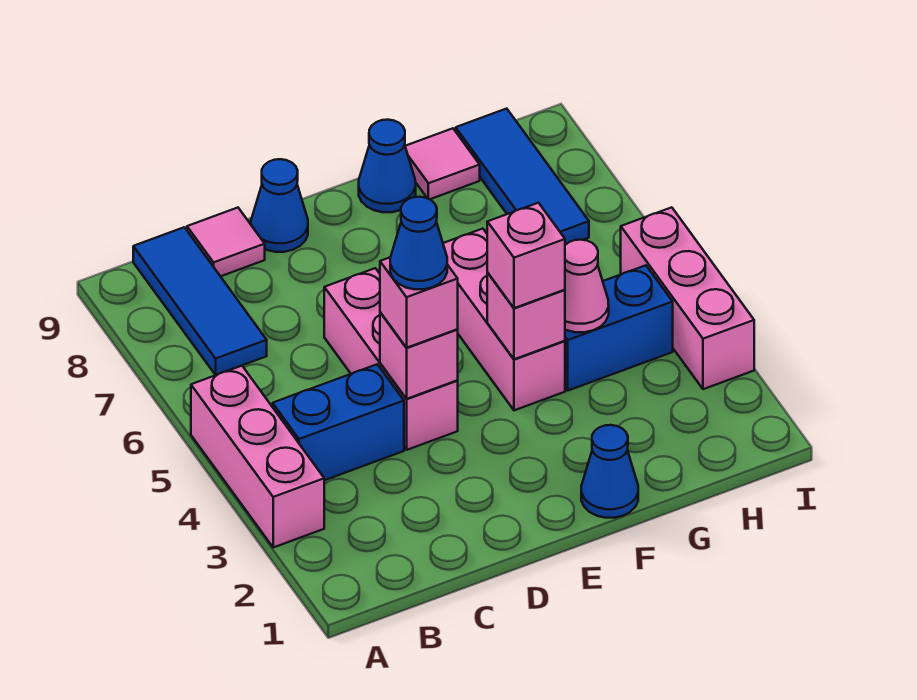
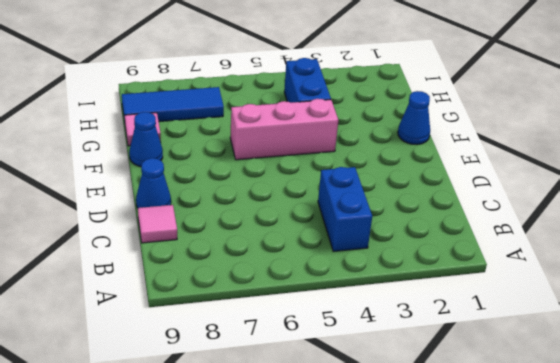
none -> pink brick A3:A5 level 1
none -> blue tile B7:B9 level 1
none -> pink brick D4:D6 level 1

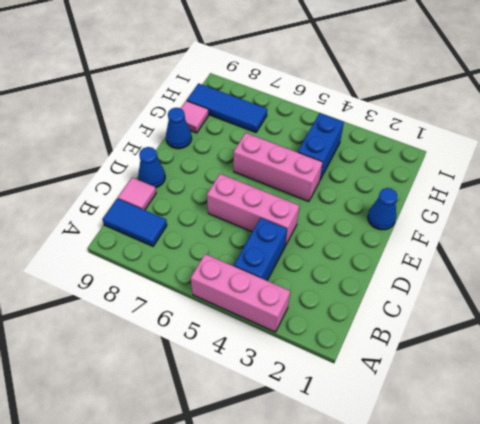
blue tile B8:B9 level 1 -> blue tile B7:B9 level 1
none -> pink brick I3:I5 level 1
none -> pink brick D4 level 2
none -> pink brick F4 level 2

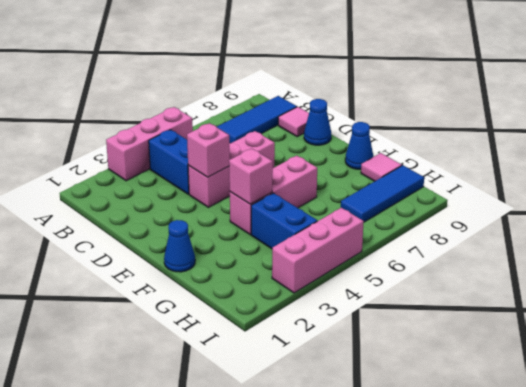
none -> pink cone G4 level 2
none -> pink brick D4 level 3
none -> pink brick F4 level 3

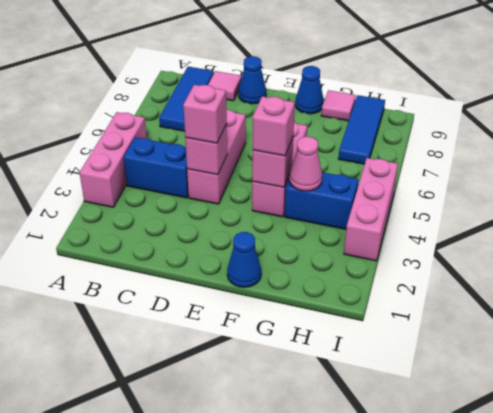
none -> blue cone D4 level 4

